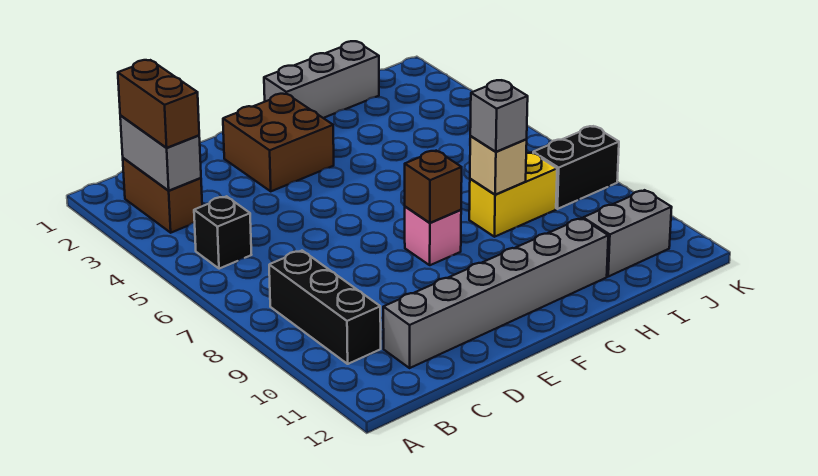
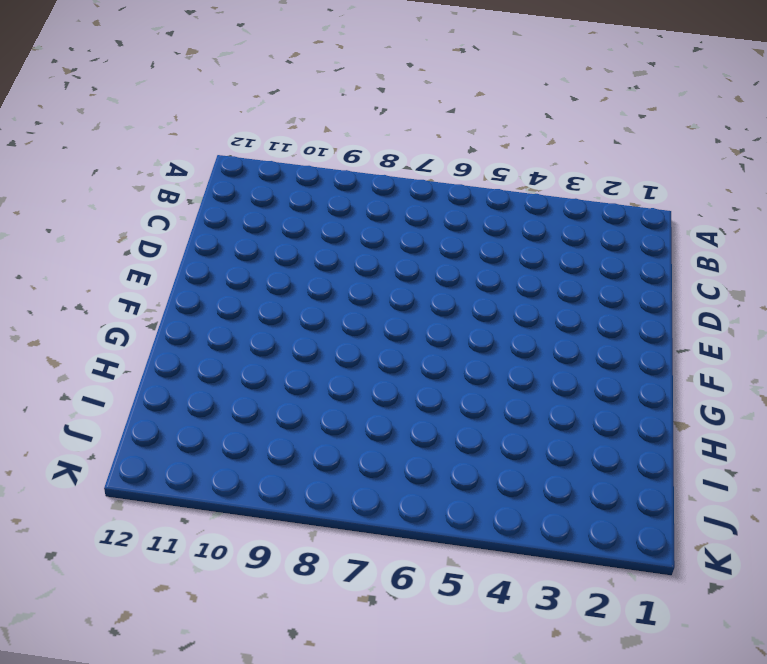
none -> brown brick B2:B3 level 1
none -> black brick B5 level 1
none -> black brick B8:B10 level 1

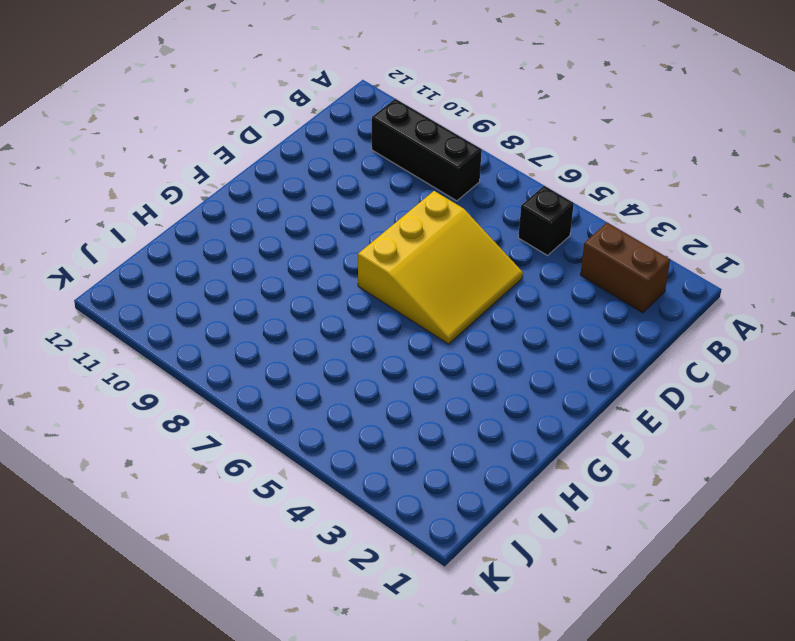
yellow slope D5:F7 level 1 top 7 -> none
none -> grey brick C11:H11 level 1
none -> brown brick E2:F3 level 1
none -> pink brick F8 level 1

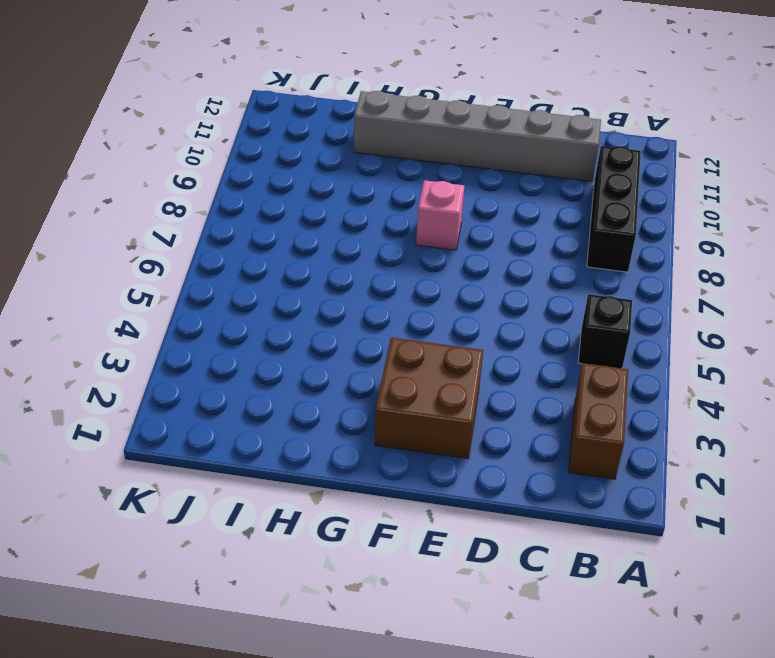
none -> grey brick G1:I1 level 1
none -> yellow brick H8:I8 level 1
none -> grey brick I11:J11 level 1

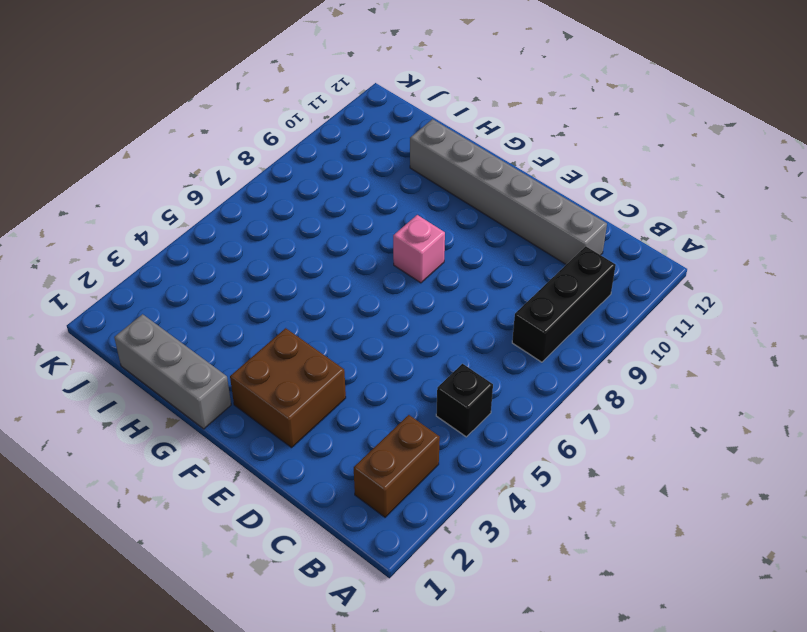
none -> yellow brick H8:I8 level 1
none -> grey brick I11:J11 level 1
none -> black brick J8:K8 level 1

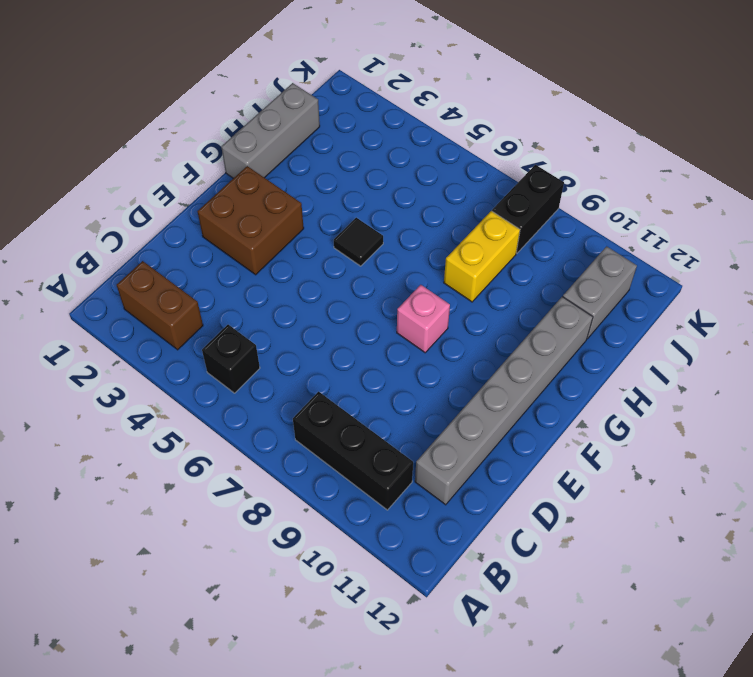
black tile G5 level 1 -> none
none -> grey brick B2:B3 level 2
none -> brown brick F8 level 2
none -> tan brick H8 level 2

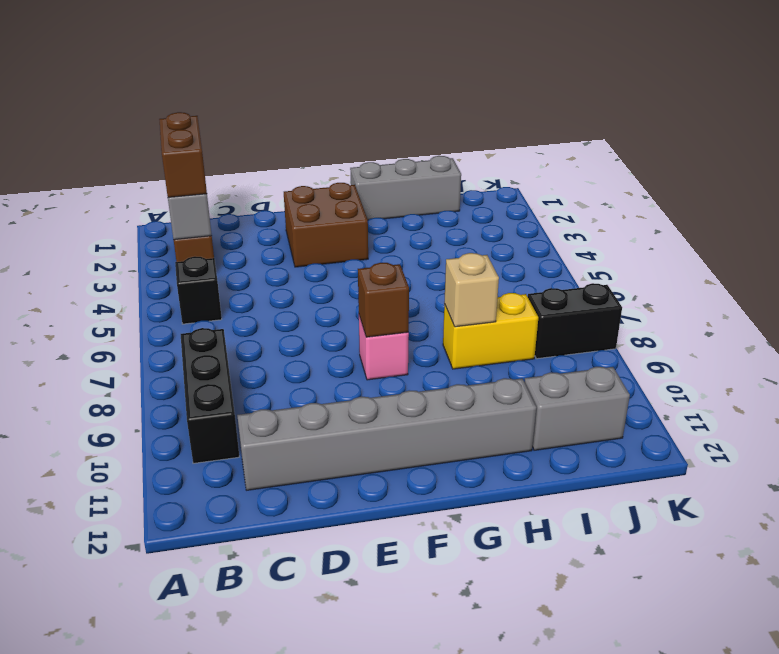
none -> grey brick H8 level 3

